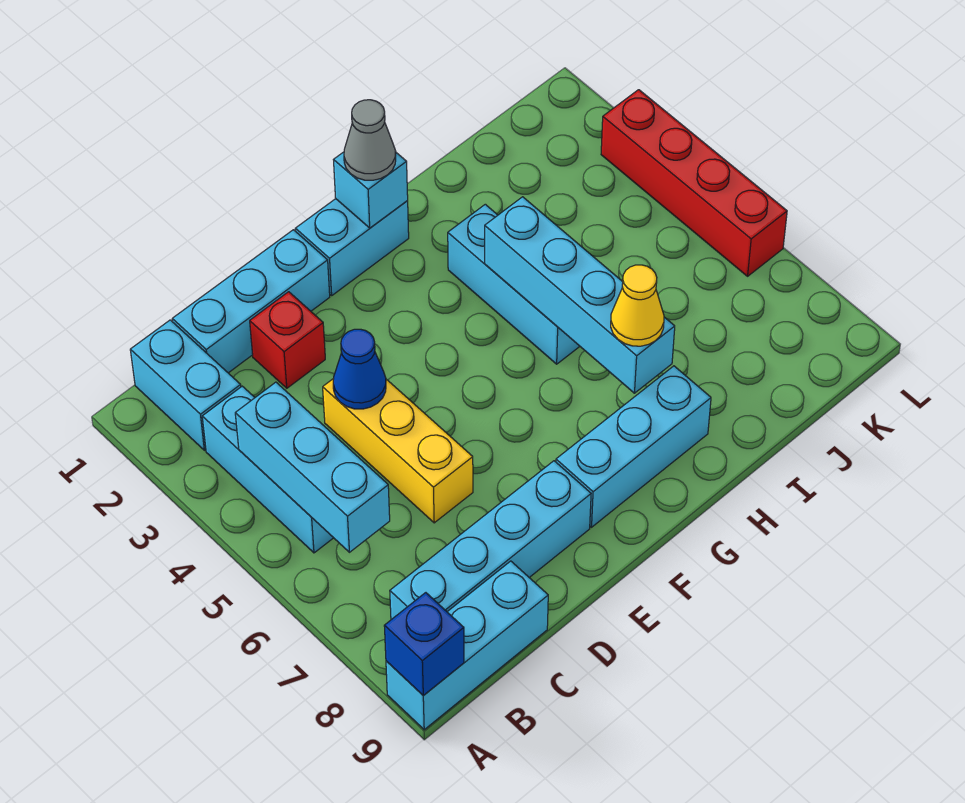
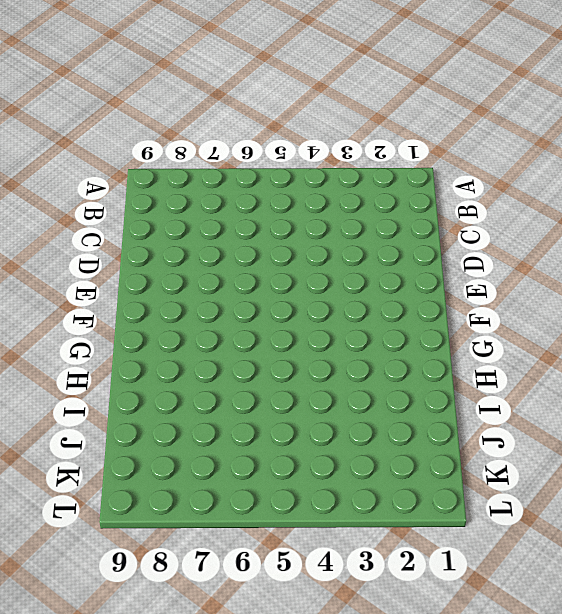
none -> cyan brick A9:C9 level 1
none -> cyan brick B1:B2 level 1
none -> cyan brick B3:B5 level 1

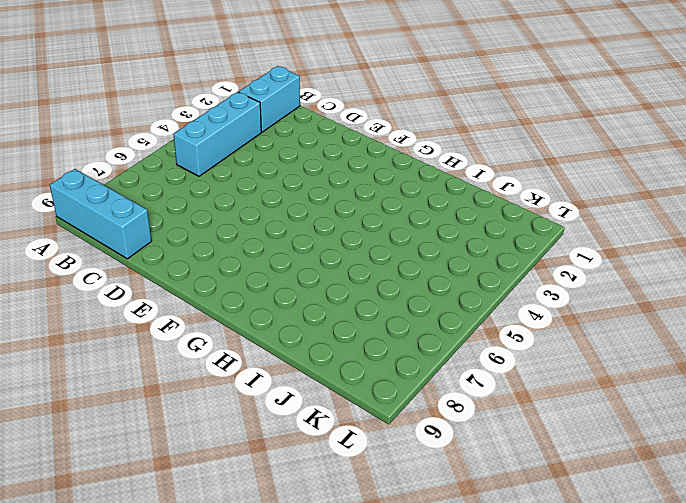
none -> cyan brick B8:E8 level 1
none -> cyan brick C1:E1 level 1
none -> red brick D2 level 1

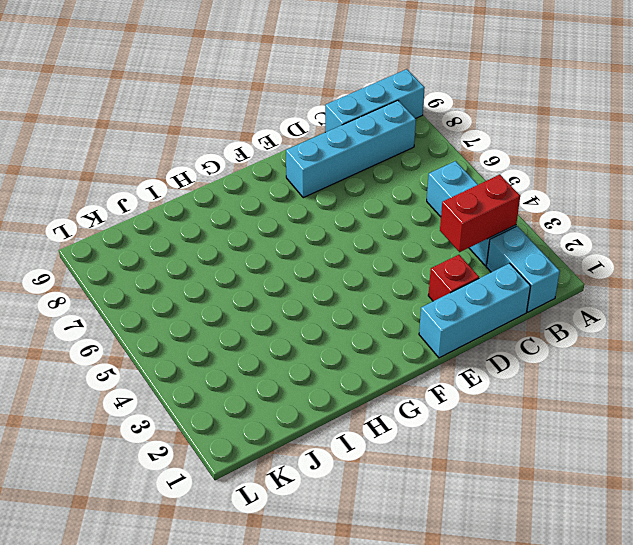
red brick B3:C3 level 2 -> none
none -> yellow brick D4:D6 level 1
none -> cyan brick F1:G1 level 1
none -> cyan brick F8:H8 level 1

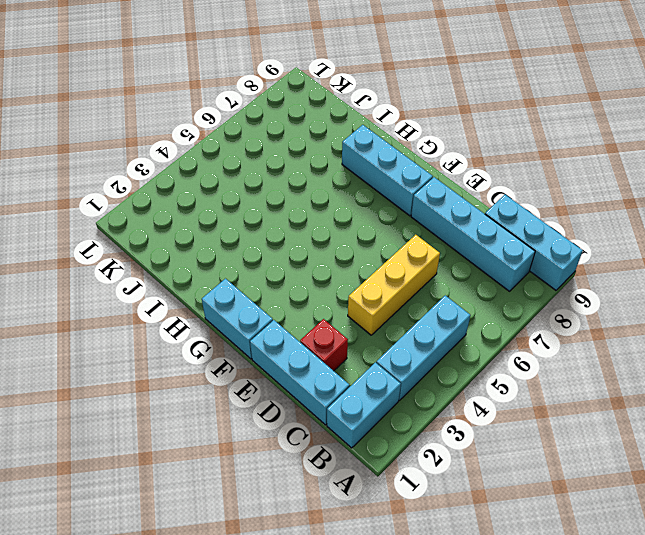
none -> cyan brick H3:H5 level 1
none -> red brick L3:L6 level 1
none -> blue brick A9 level 2

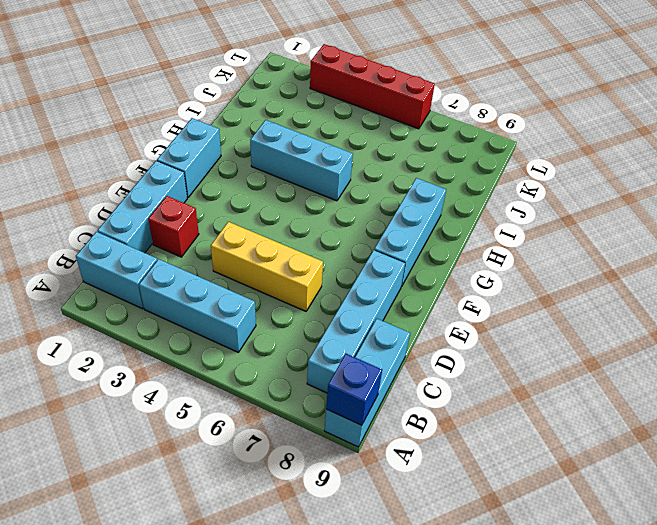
none -> cyan brick B4:B6 level 2
none -> blue cone D4 level 2
none -> cyan brick G1 level 2

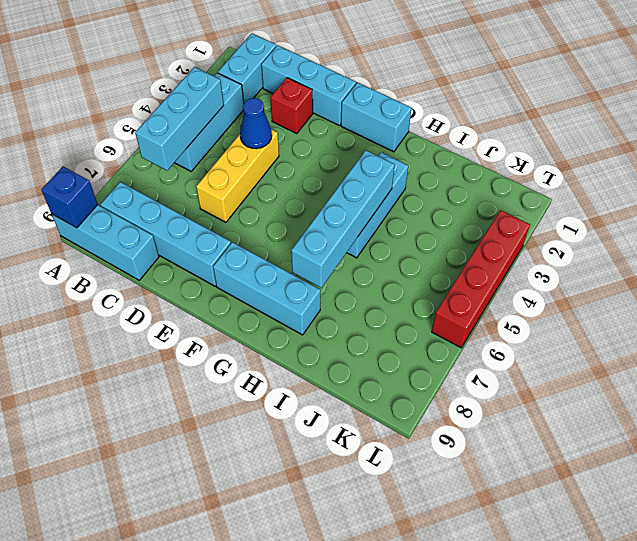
none -> cyan brick G1 level 2
none -> grey cone G1 level 3
none -> yellow cone H7 level 3

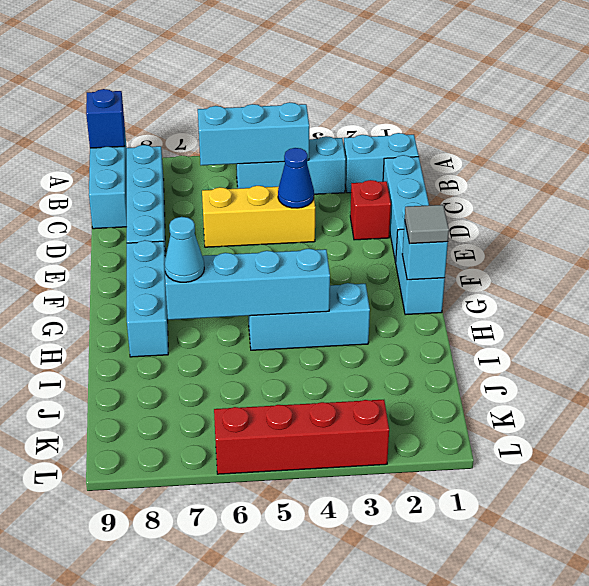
grey tile G1 level 3 -> grey cone G1 level 3
cyan cone H7 level 3 -> yellow cone H7 level 3

